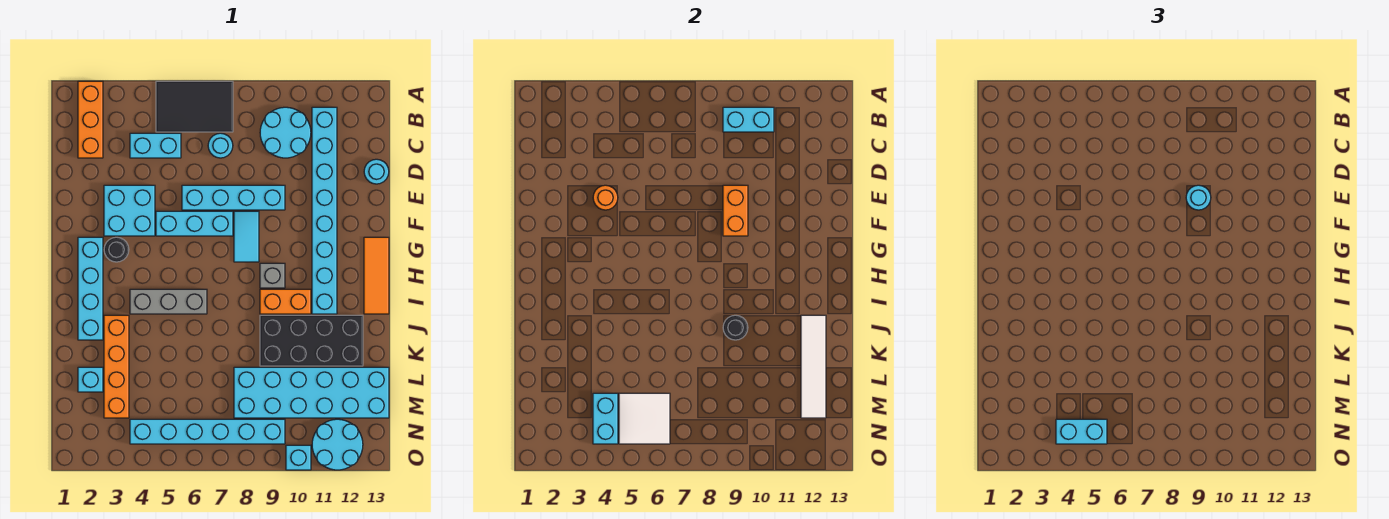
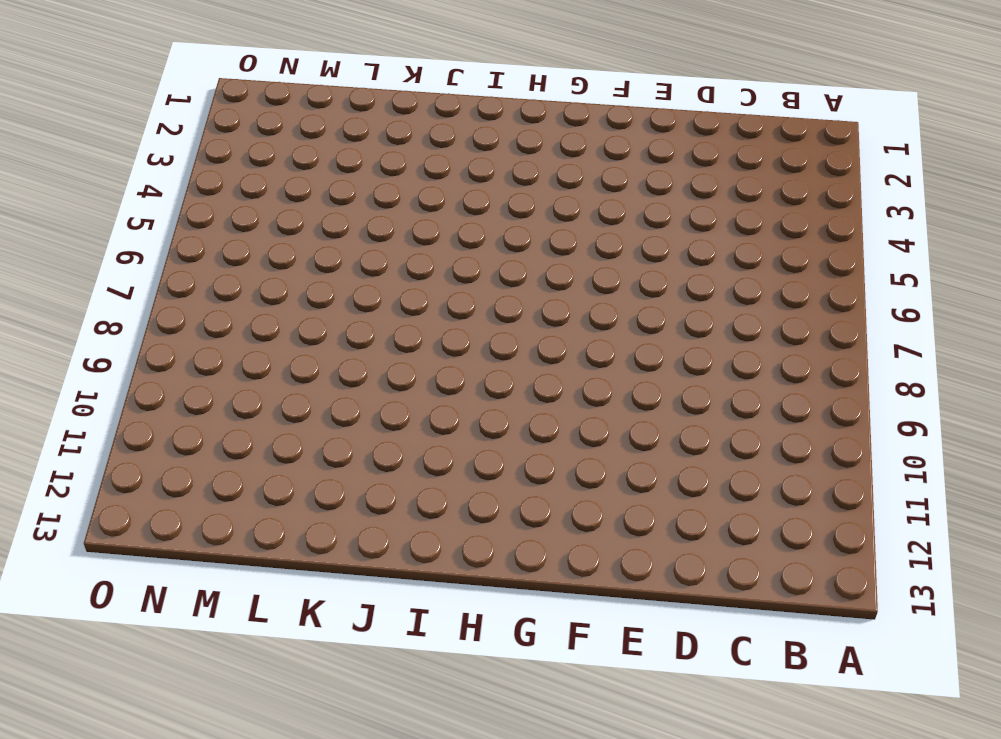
none -> orange brick A2:C2 level 1
none -> black tile A5:B7 level 1
none -> cyan round brick B9:C10 level 1
none -> cyan brick B11:I11 level 1

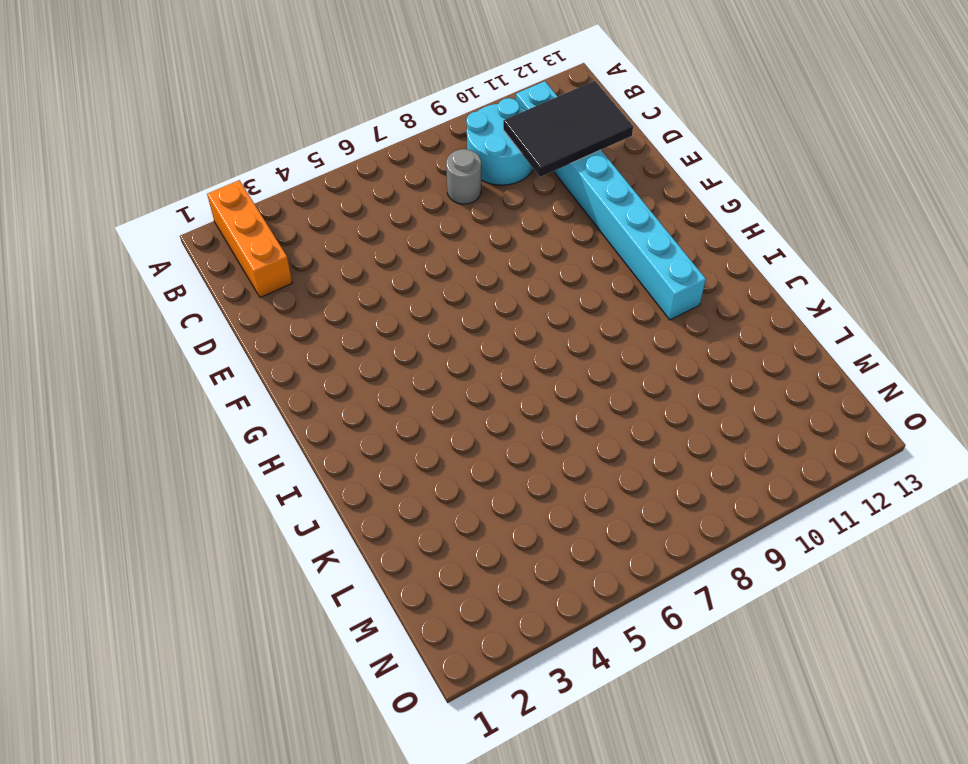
grey round brick C8 level 1 -> none
black tile C10:D12 level 2 -> black tile A5:B7 level 1
none -> cyan brick C4:C5 level 1
none -> cyan round brick C7 level 1
none -> cyan round brick D13 level 1
none -> cyan brick E3:F4 level 1

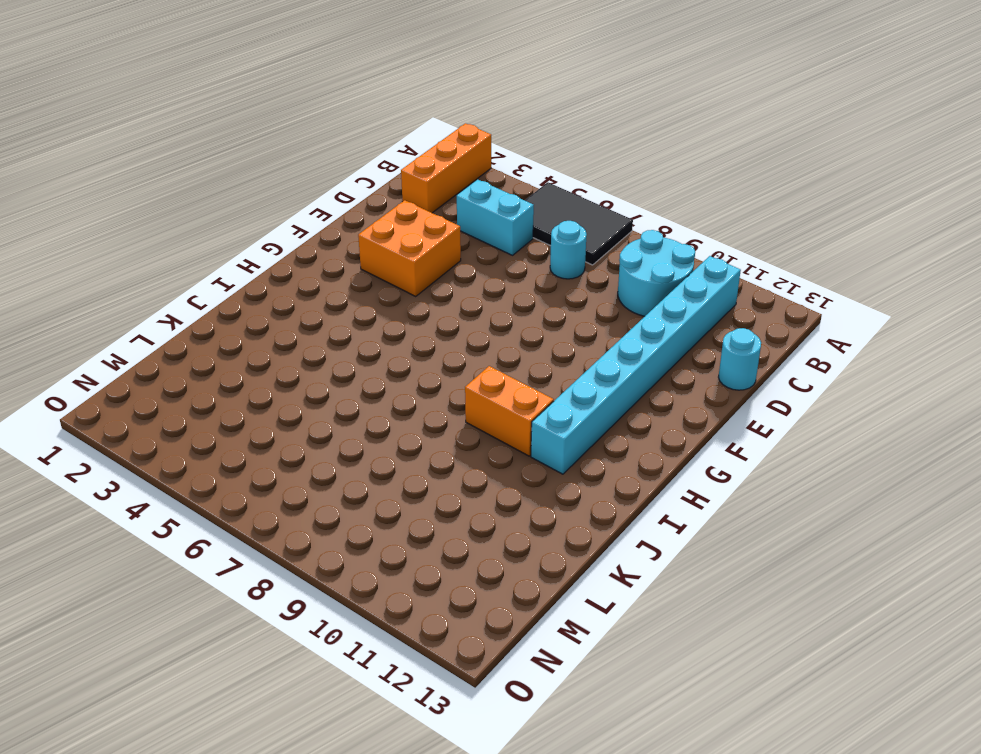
orange brick E3:F4 level 1 -> cyan brick E3:F4 level 1
none -> cyan brick E6:E9 level 1
none -> cyan brick F5:F7 level 1
none -> cyan tile F8:G8 level 1
none -> cyan brick G2:J2 level 1

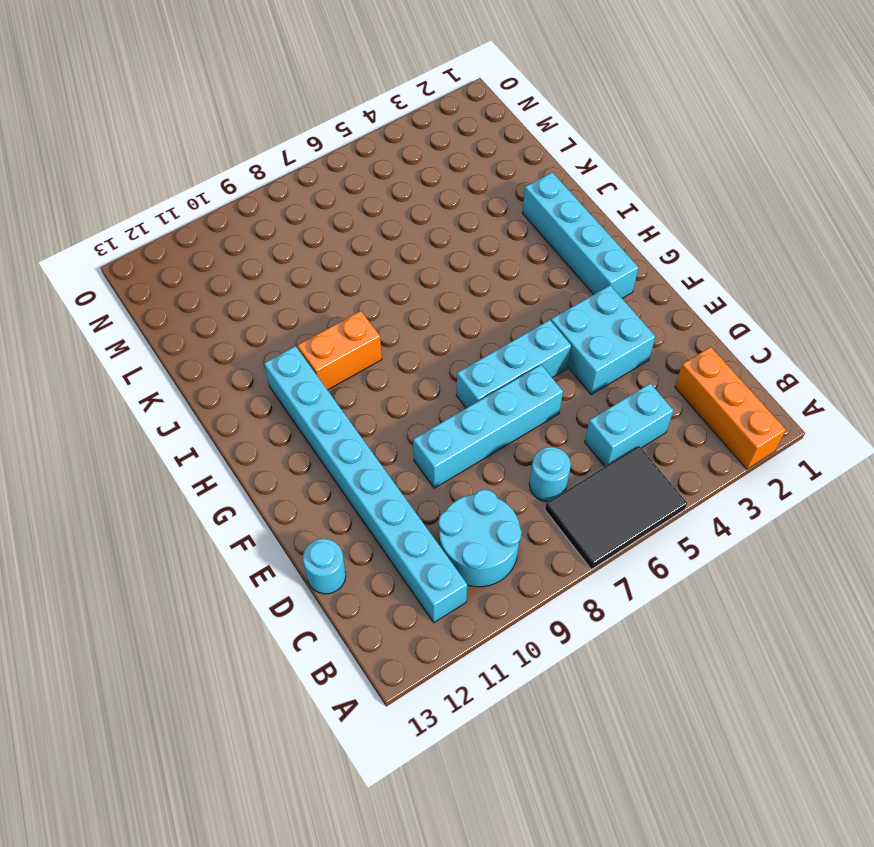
none -> cyan tile F8:G8 level 1
none -> black round brick G3 level 1
none -> orange tile G13:I13 level 1
none -> grey brick H9 level 1

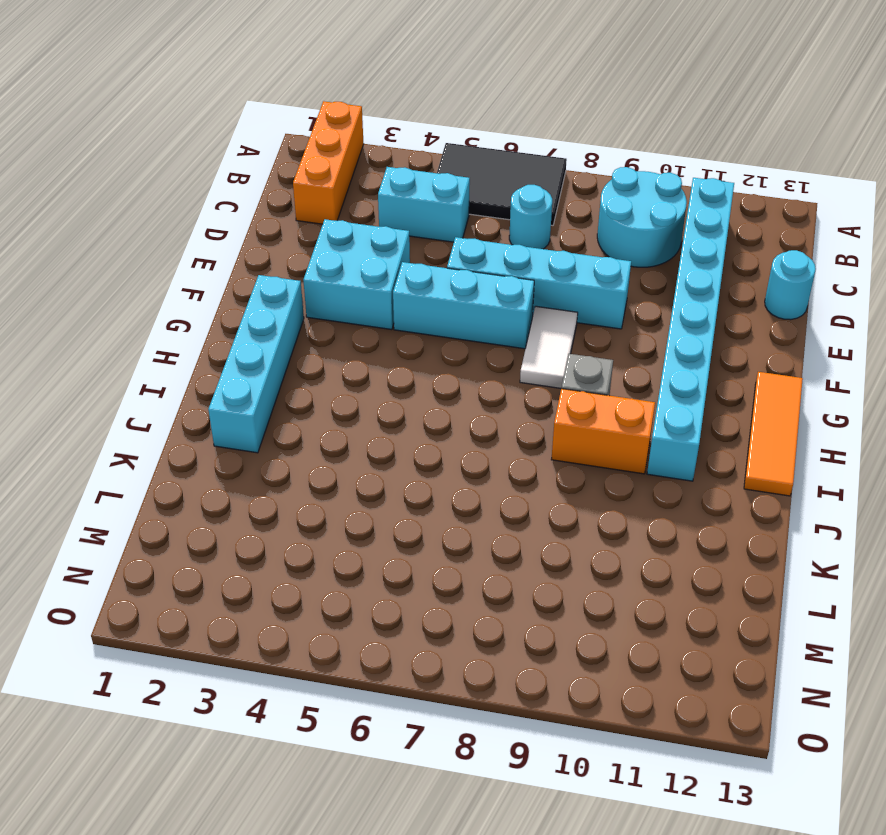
white tile F8:G8 level 1 -> cyan tile F8:G8 level 1
none -> black round brick G3 level 1
none -> grey brick I4:I6 level 1
none -> orange brick J3:M3 level 1
none -> black brick J9:K12 level 1

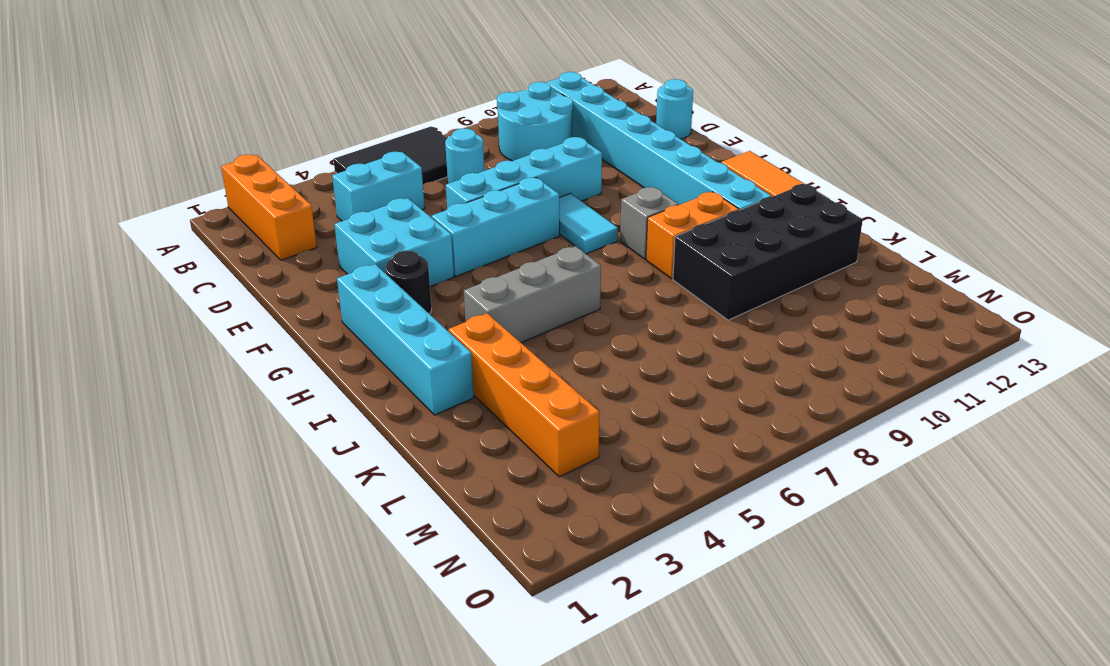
none -> cyan brick L2 level 1
none -> cyan brick L8:M13 level 1
none -> cyan brick N4:N9 level 1
none -> cyan round brick N11:O12 level 1

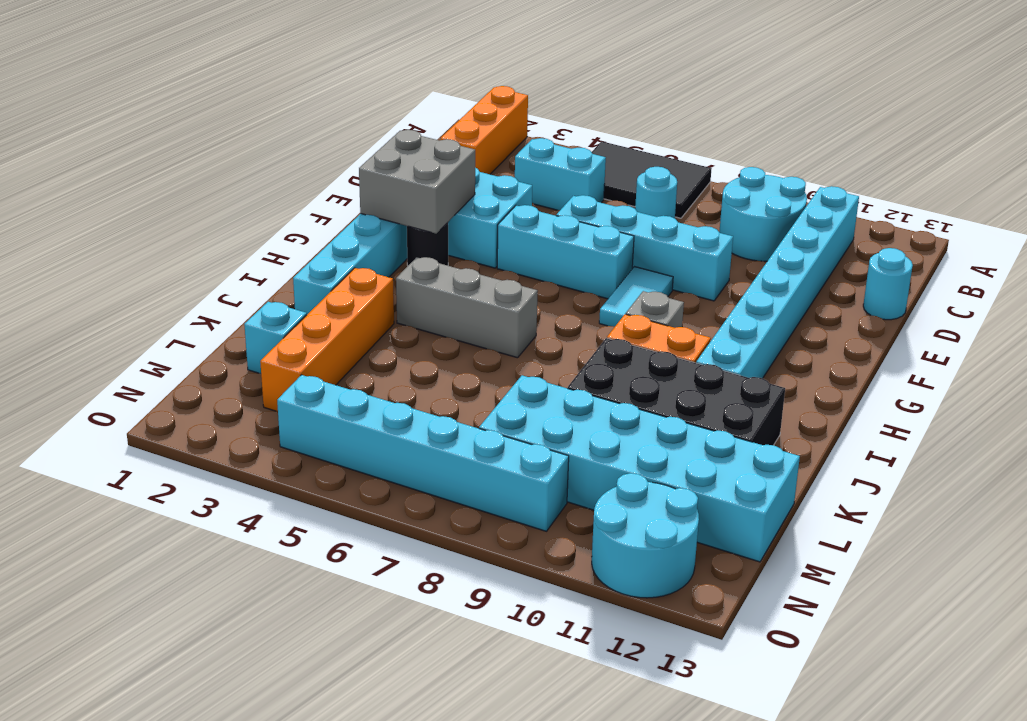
grey brick F2:G3 level 2 -> none
none -> orange tile G13:I13 level 1
none -> cyan brick O10 level 1
none -> cyan brick B9:B10 level 2
none -> orange round brick E4 level 2

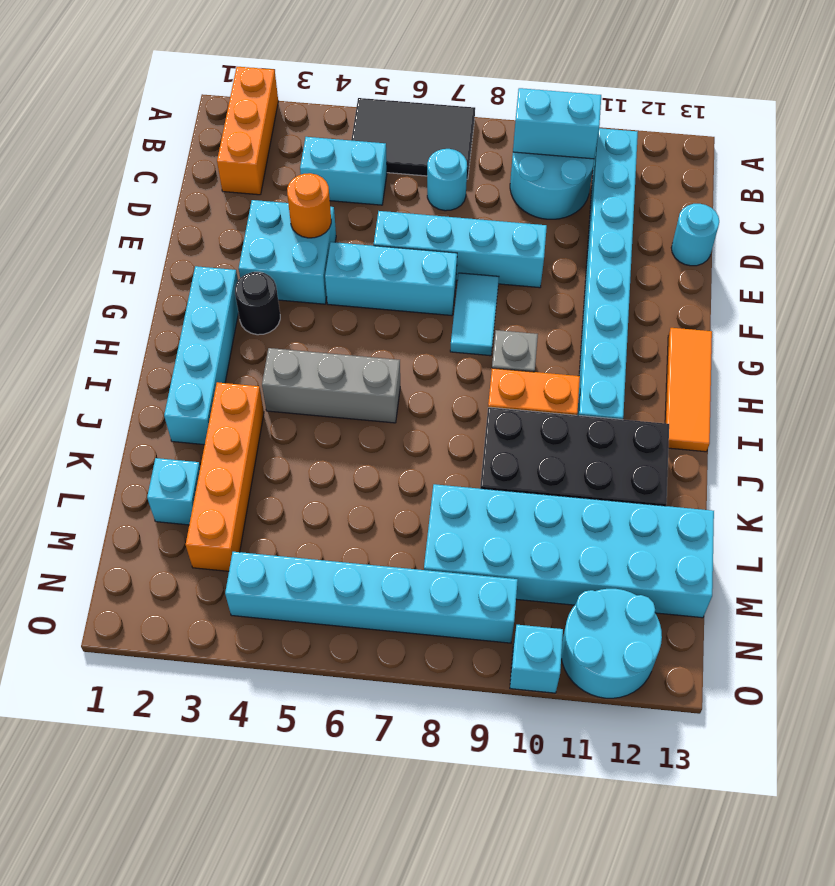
none -> orange brick E9:F9 level 2
none -> black round brick J9 level 2
none -> white tile J12:M12 level 2
none -> cyan brick M4:N4 level 2

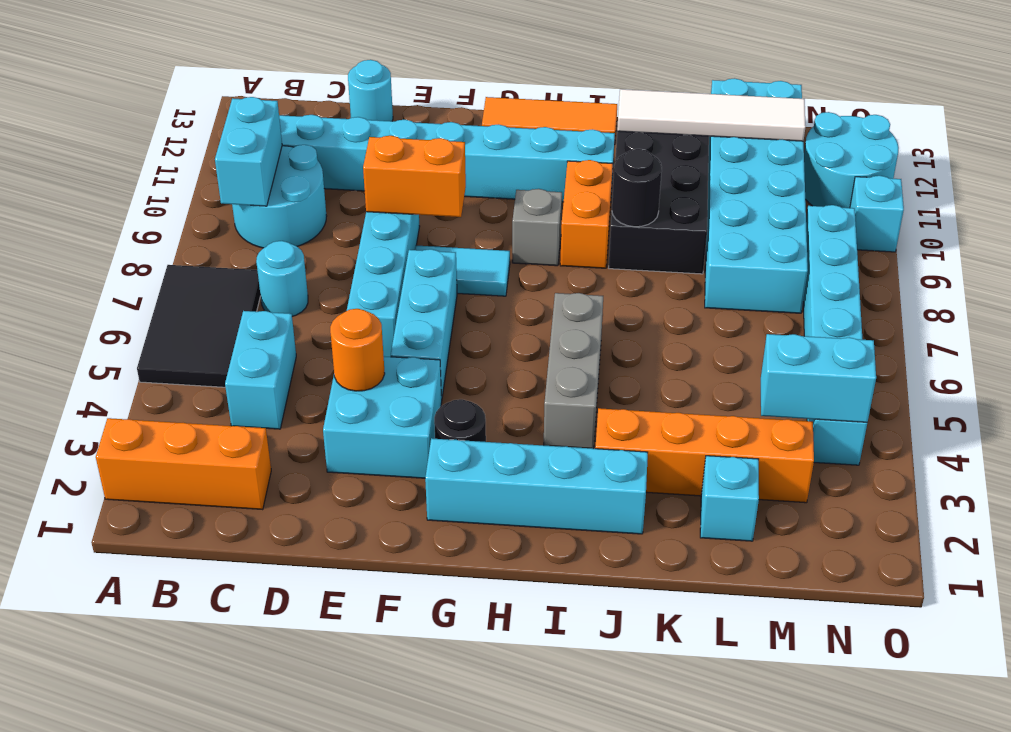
none -> white tile M5:N6 level 2
none -> cyan round brick E9 level 3
none -> cyan brick N4:N5 level 3

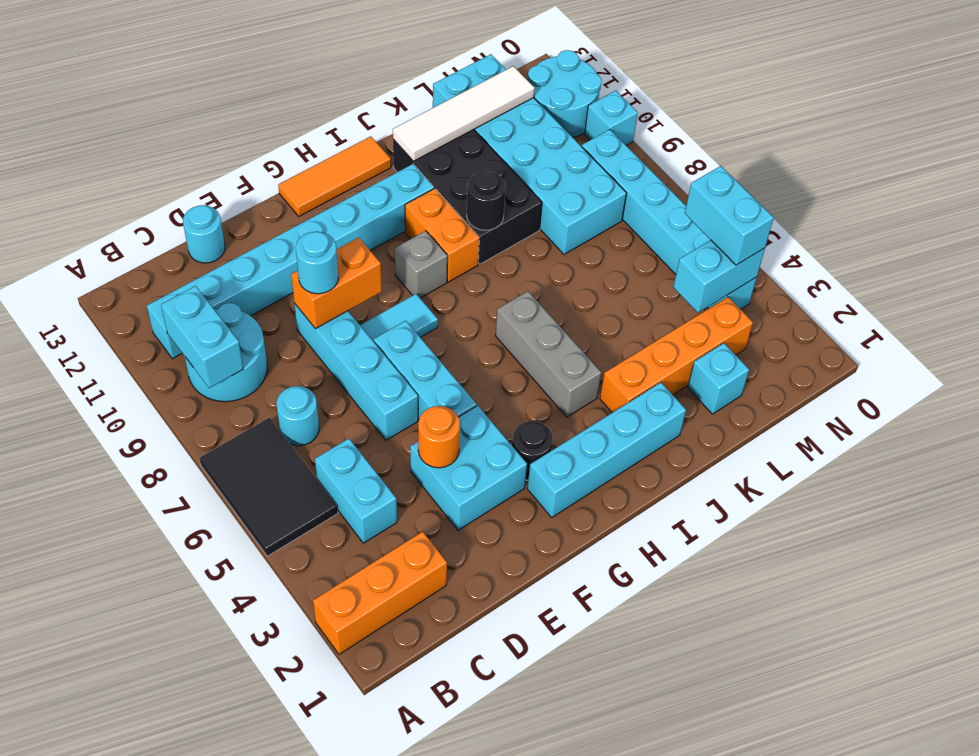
none -> white tile M5:N6 level 2

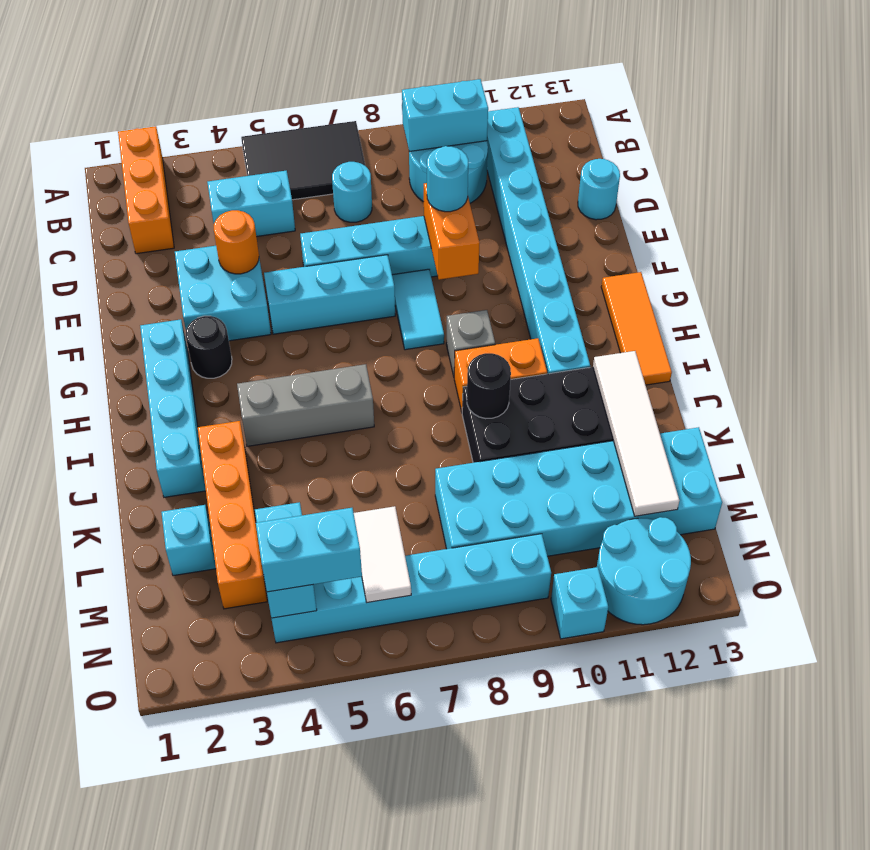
white tile M6:N6 level 2 -> white tile M5:N6 level 2

